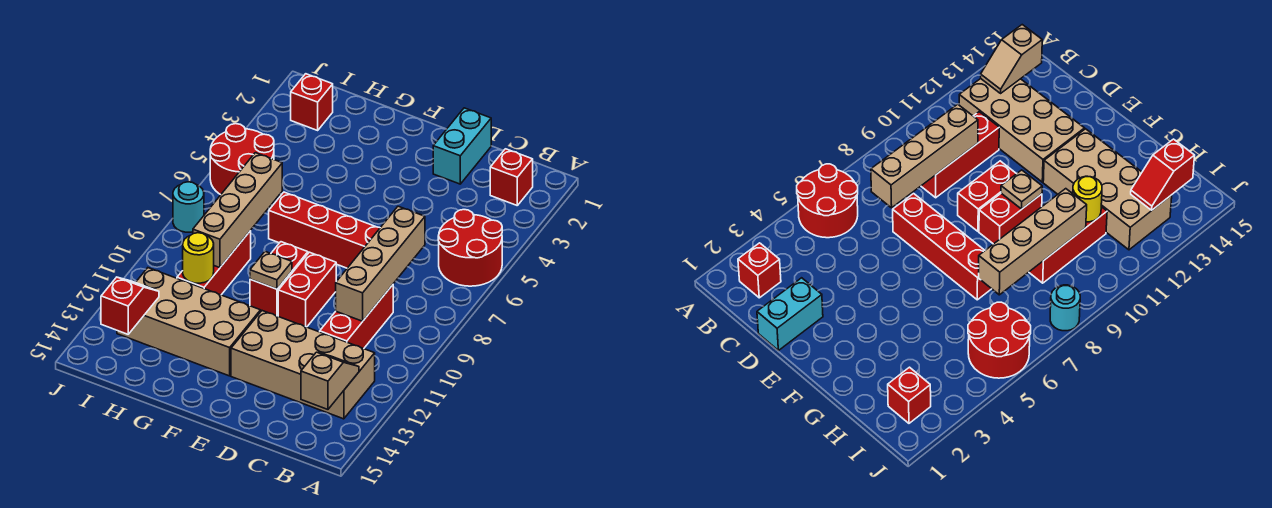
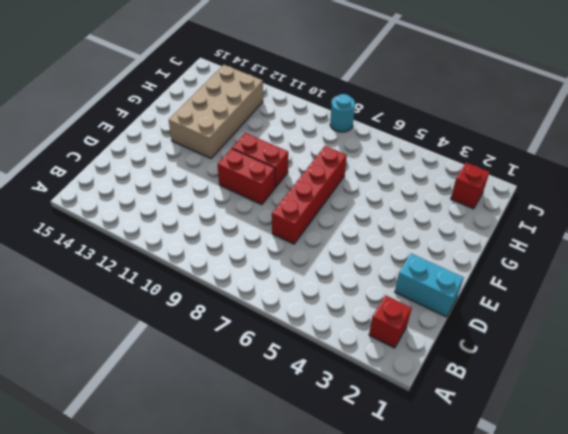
none -> red round brick A5:B6 level 1
none -> tan brick B12:E13 level 1
none -> red brick C9:C11 level 1

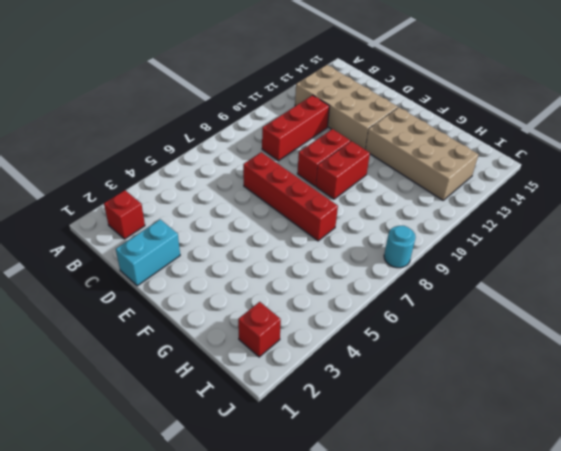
none -> red round brick A5:B6 level 1
none -> red brick H9:H11 level 1
none -> red round brick I5:J6 level 1

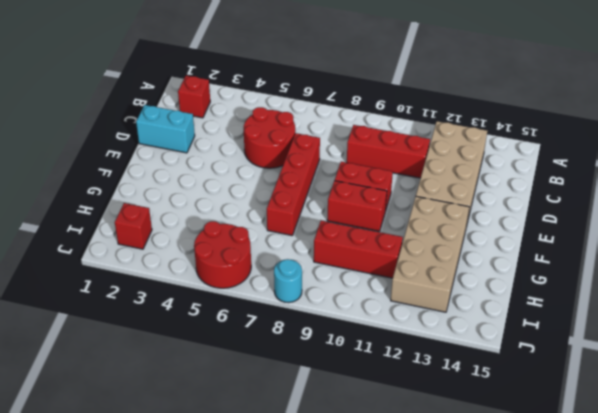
red round brick C5:D6 level 1 -> red round brick A5:B6 level 1
none -> tan slope B13:B14 level 2 top 14
none -> tan brick C7:C10 level 2
none -> tan plate F10 level 2

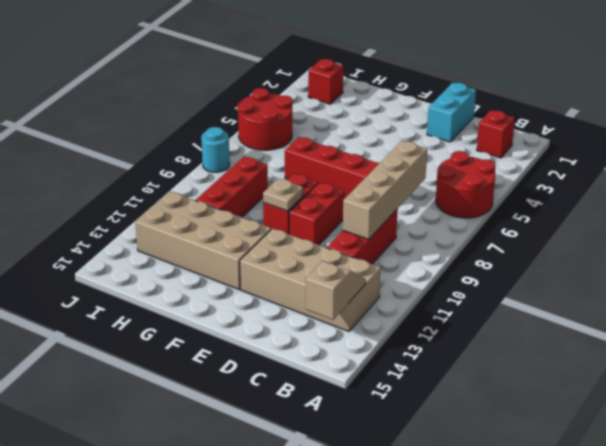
none -> tan brick H7:H10 level 2
none -> yellow round brick H11 level 2
none -> red slope I13:I14 level 2 top 14

